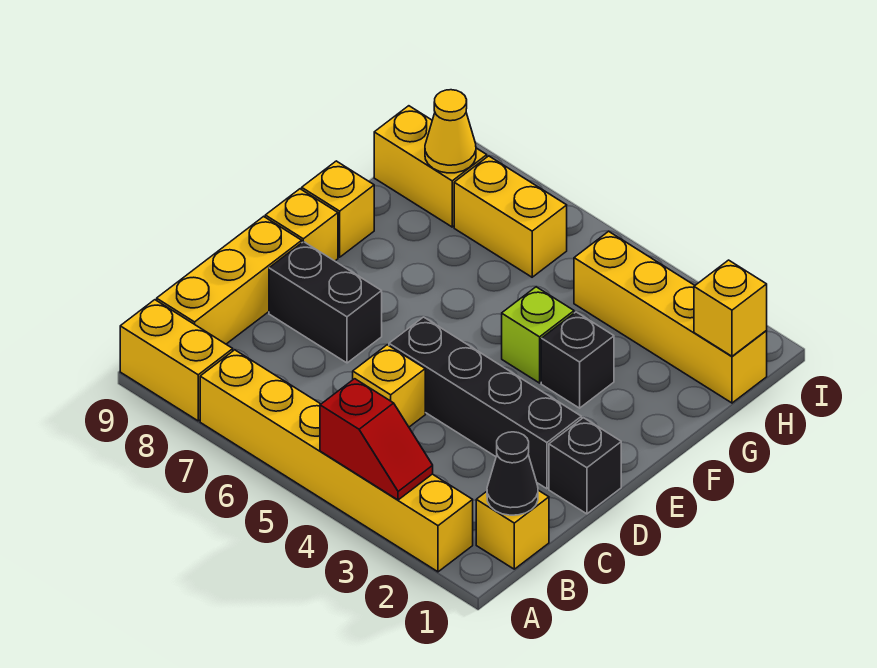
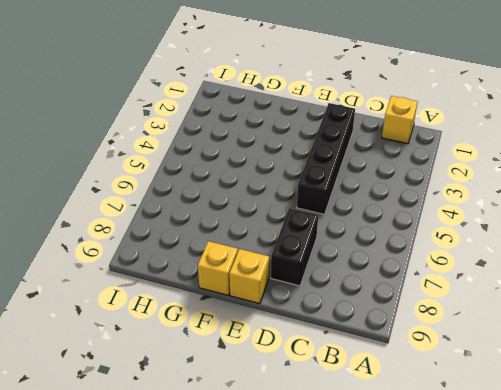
none -> yellow brick A2:A7 level 1
none -> yellow brick A8:A9 level 1
none -> yellow brick B9:D9 level 1

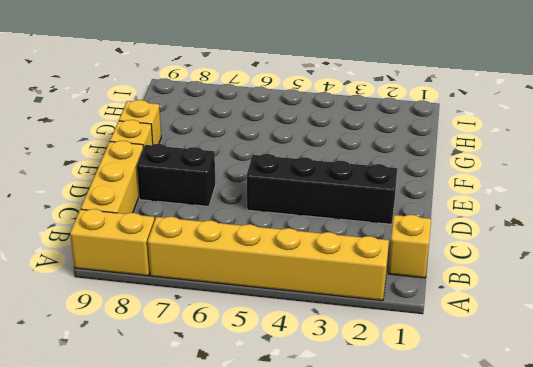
none -> yellow brick C5 level 1
none -> black brick D1 level 1
none -> black brick F3 level 1

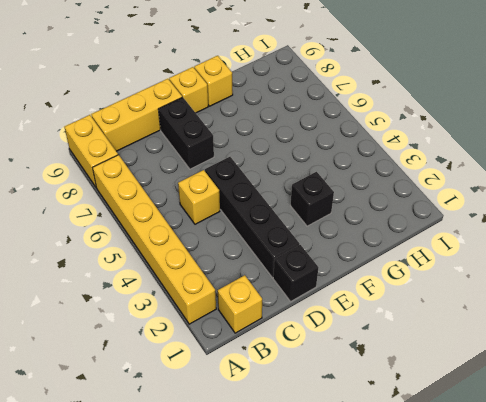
none -> lime brick F4 level 1
none -> yellow brick H1:H4 level 1
none -> yellow brick H6:H7 level 1

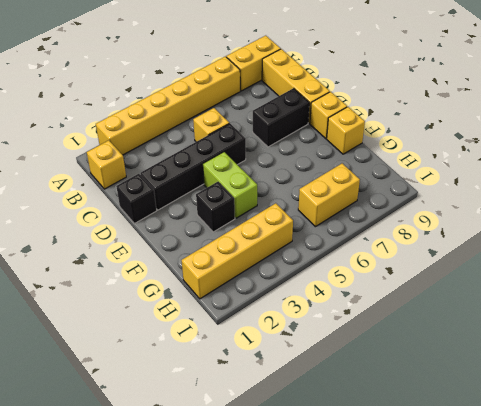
lime brick E4:F4 level 1 -> lime brick F4 level 1
none -> yellow brick H8:H9 level 1
none -> red slope A3:A4 level 2 top 4
none -> black cone B1 level 2

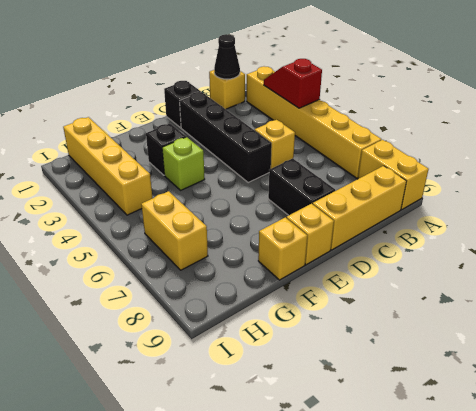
none -> yellow brick H8:H9 level 1
none -> yellow brick H1 level 2
none -> yellow cone H8 level 2

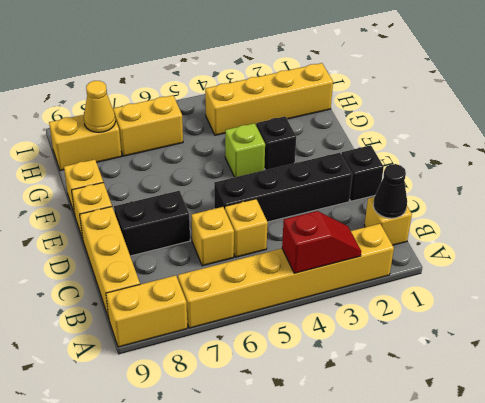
yellow brick C6 level 1 -> yellow brick H1 level 2

